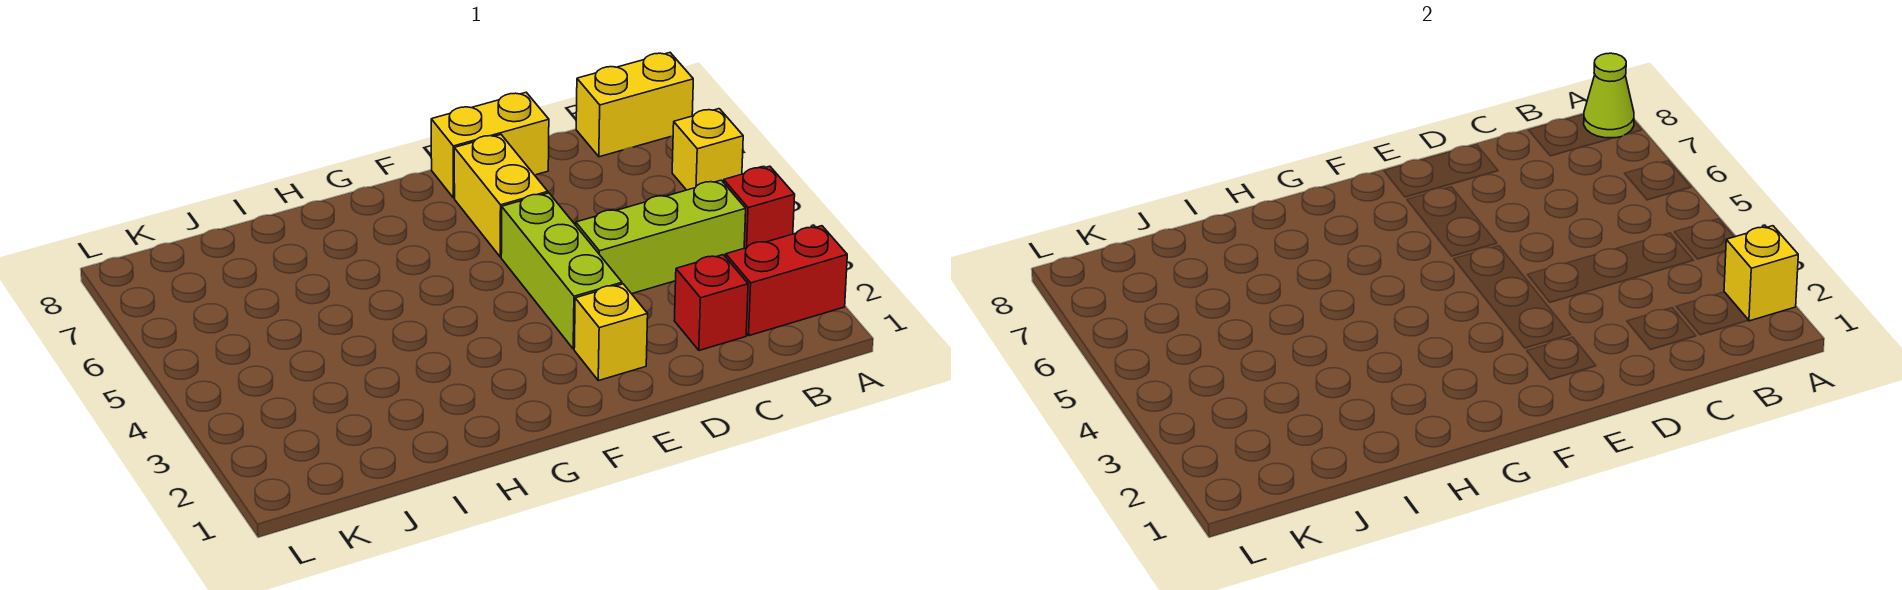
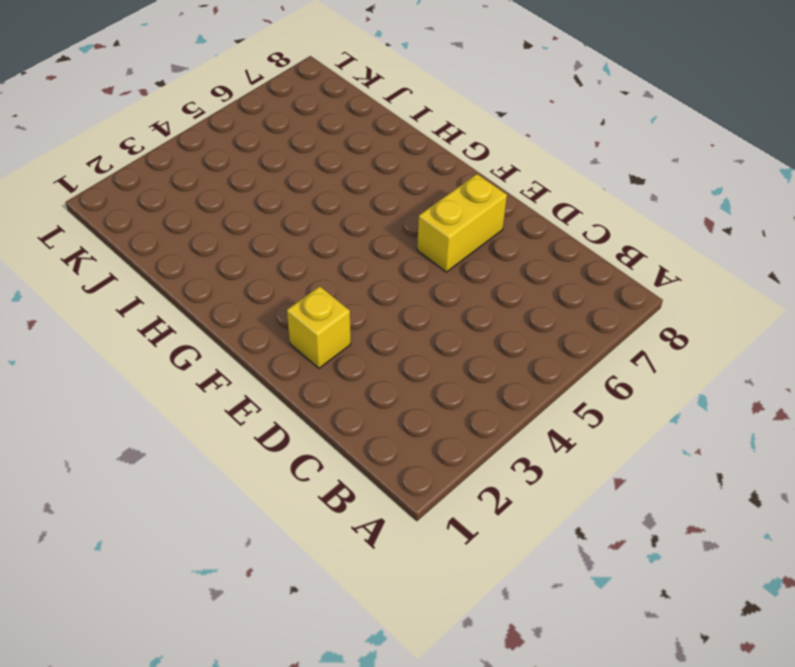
none -> red brick A2:B2 level 1
none -> red brick A4 level 1
none -> yellow brick A6 level 1

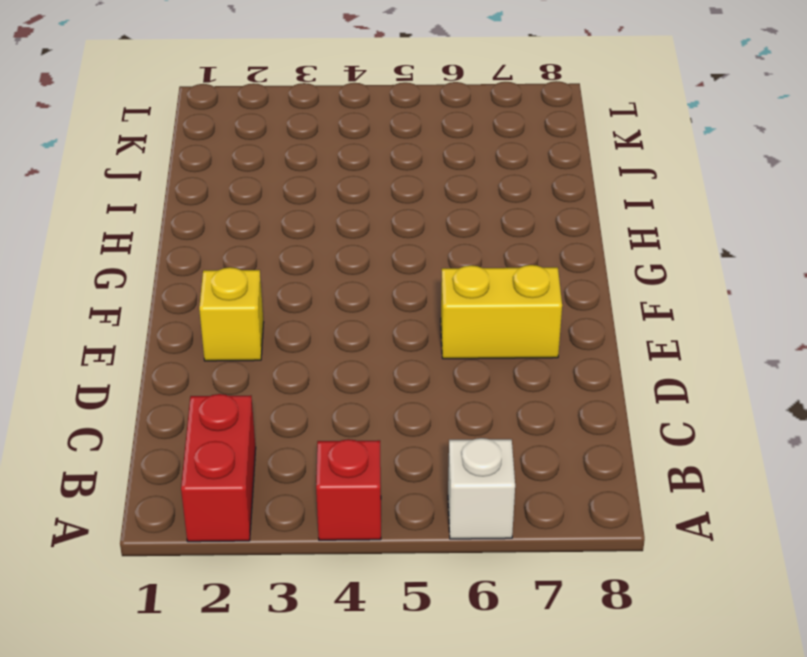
white brick A6 level 1 -> yellow brick A6 level 1
none -> yellow brick A8:B8 level 1
none -> lime brick B4:D4 level 1
none -> red brick C2 level 1

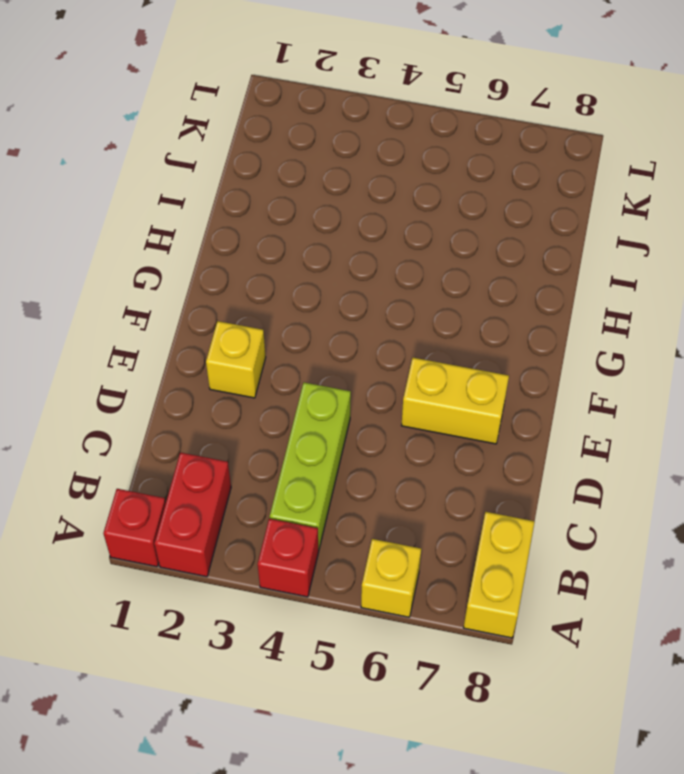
red brick A1 level 1 -> red brick C2 level 1
none -> yellow brick D8:E8 level 1
none -> lime brick E3:E5 level 1
none -> yellow brick A2 level 2

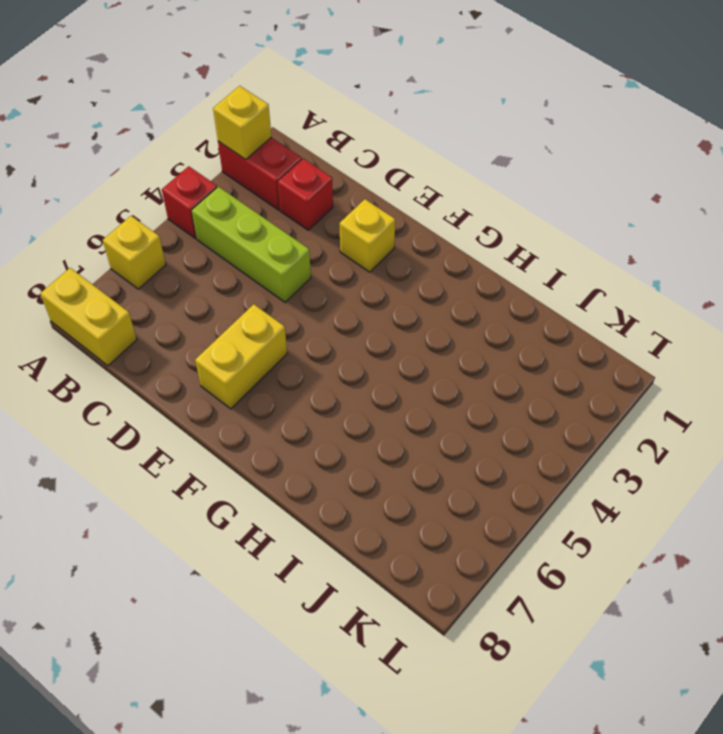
none -> yellow brick D8:E8 level 1
none -> lime brick E3:E5 level 1
none -> lime cone A8 level 2

